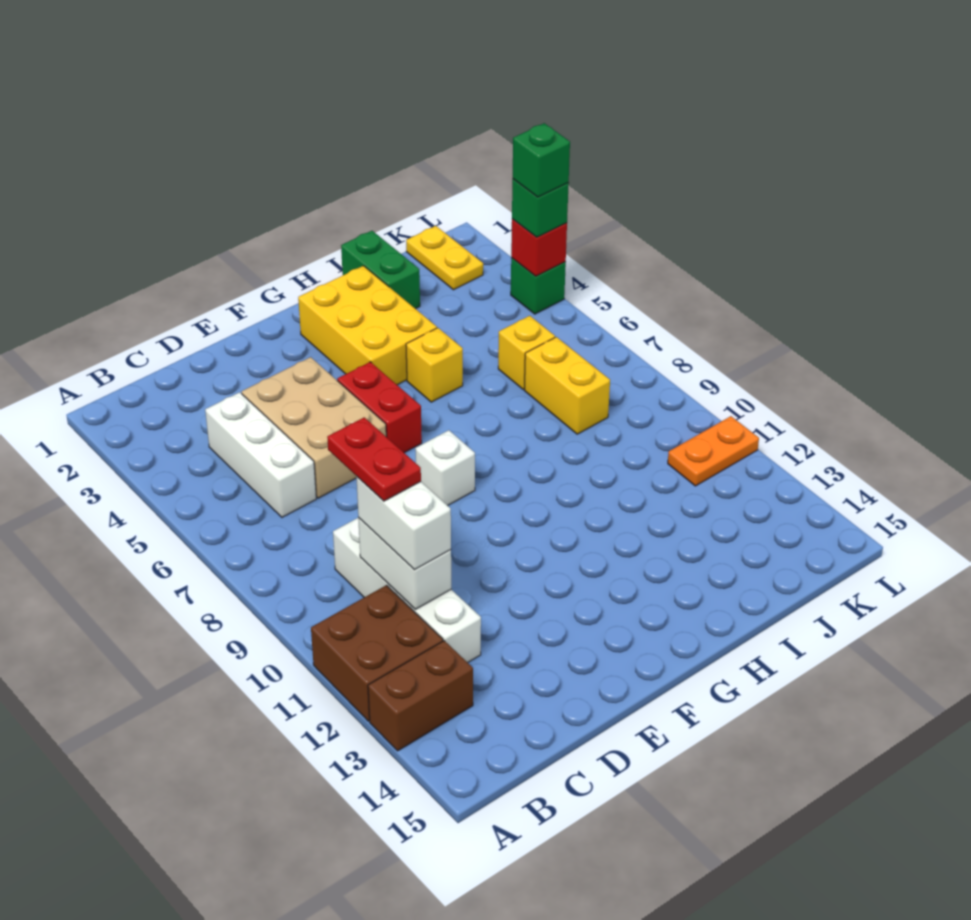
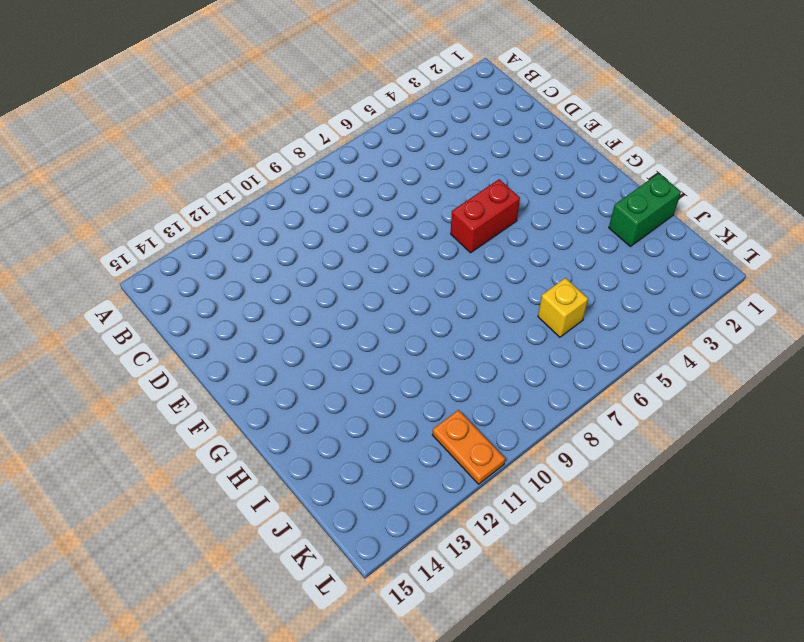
none -> brown brick A11:B12 level 1
none -> brown brick A13:B13 level 1
none -> white brick C4:C6 level 1

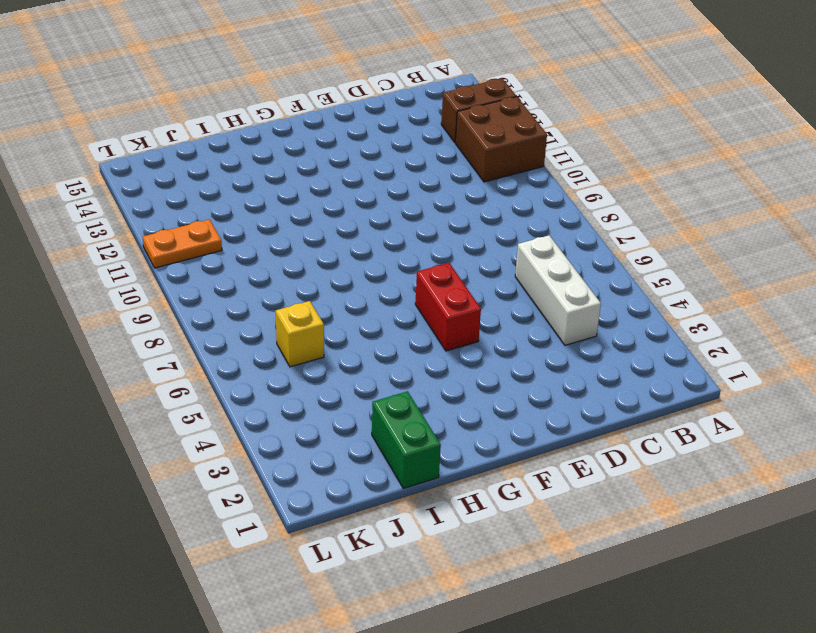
none -> white brick C9:C12 level 1
none -> tan brick D4:E6 level 1
none -> white brick F8 level 1

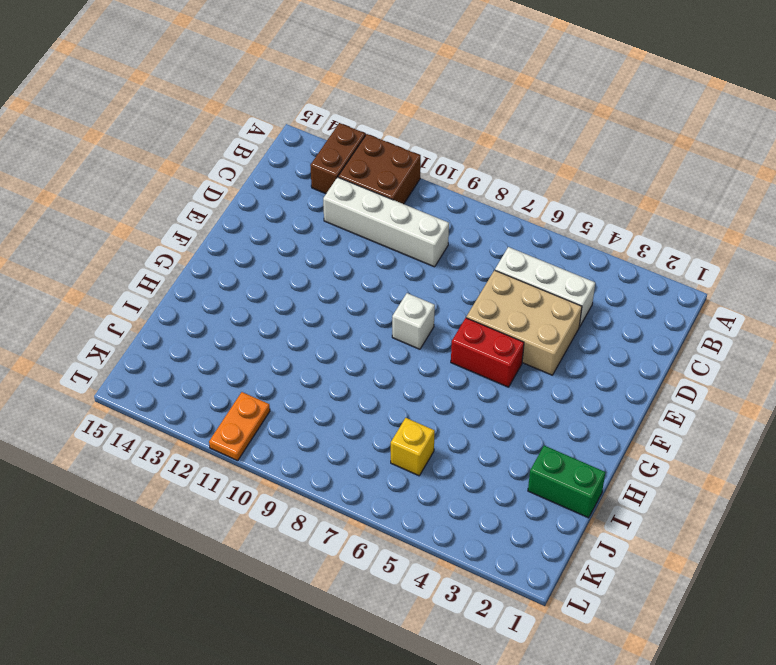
none -> yellow brick G2:H4 level 1
none -> yellow brick H5 level 1
none -> yellow brick J7:J8 level 1

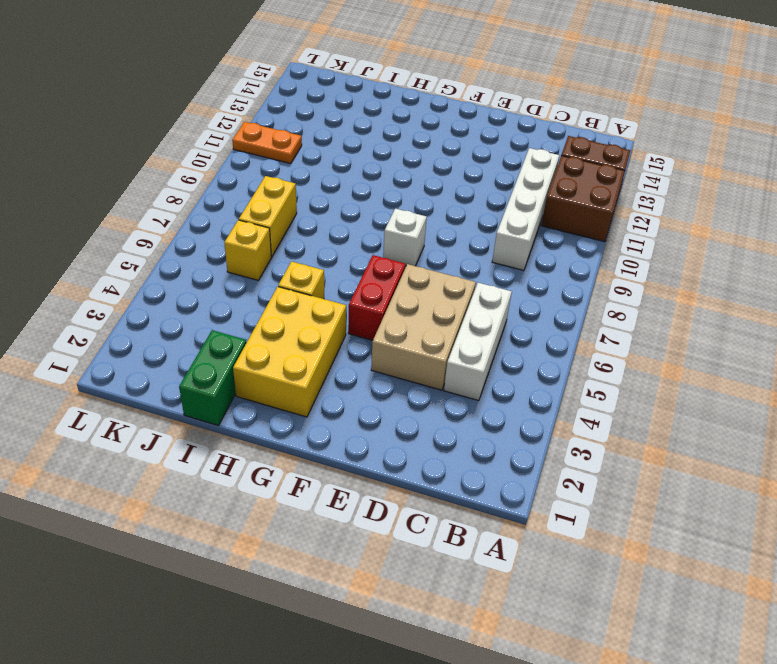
none -> yellow plate K1:K2 level 1
none -> green brick L4 level 1
none -> white brick C10:C11 level 2

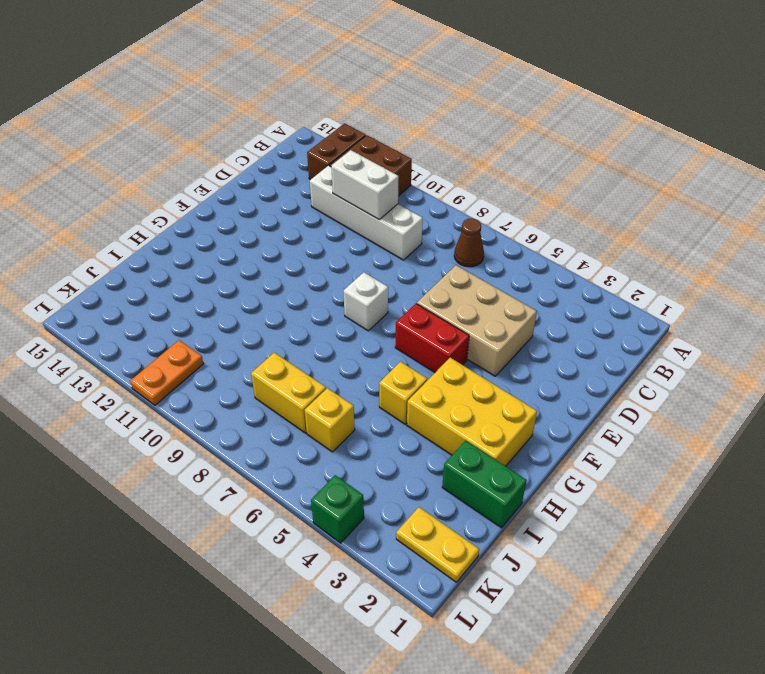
brown cone B7 level 1 -> none
none -> white brick C4:C6 level 1
none -> red brick L4 level 2
none -> white brick C10:C11 level 3

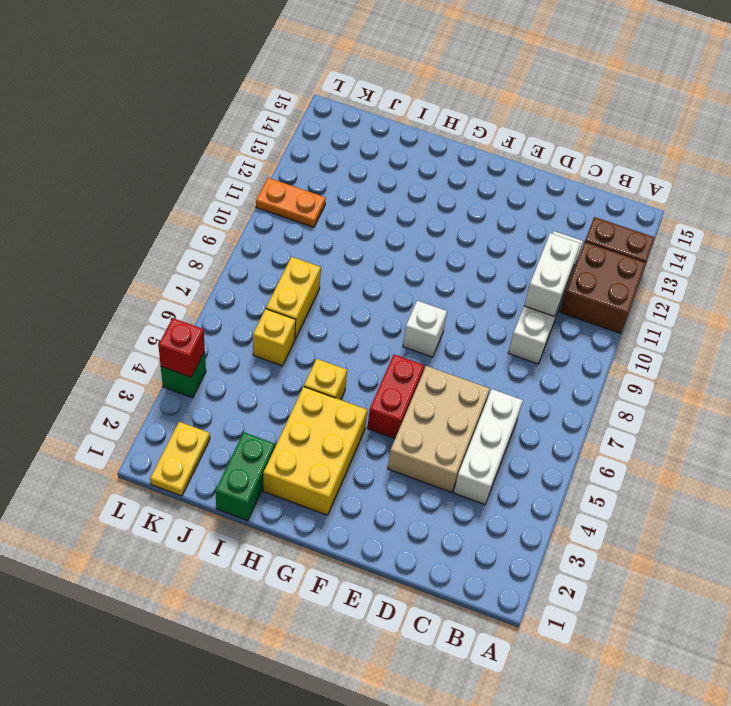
none -> white brick C10:C11 level 3
none -> green brick L4 level 3
none -> red plate C9:C10 level 4

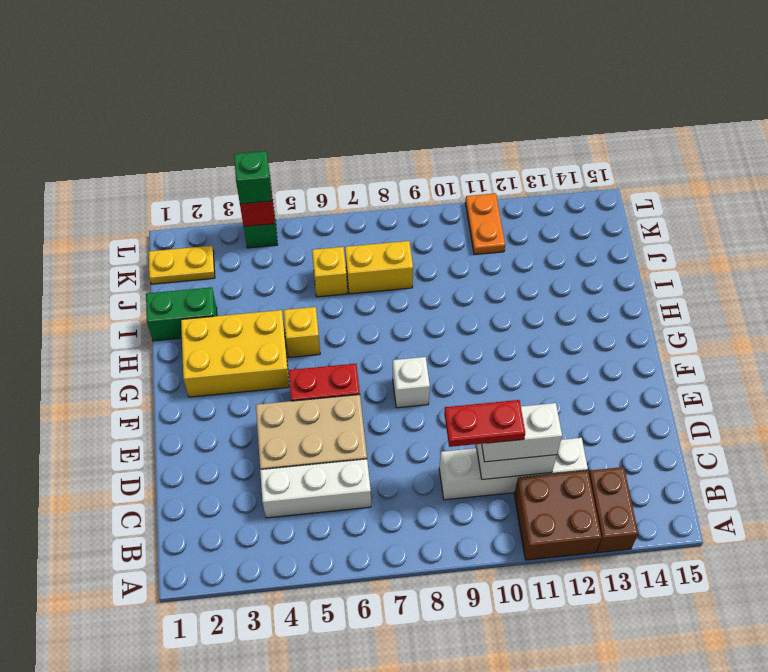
none -> green brick L4 level 4

